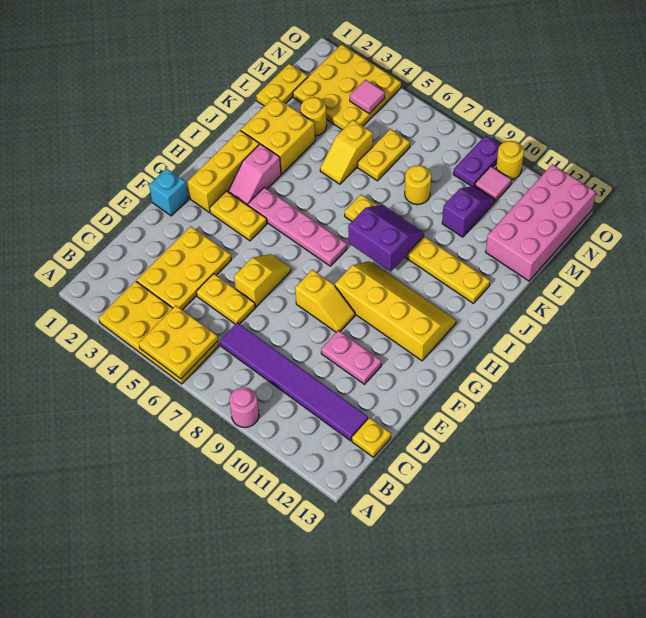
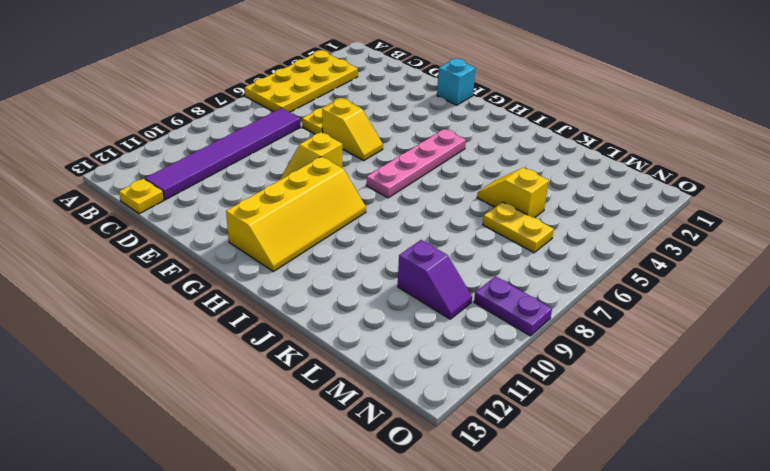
none -> pink round brick A9 level 1
none -> yellow plate C3:E4 level 1
none -> pink plate E10:E11 level 1
none -> yellow brick G2:I2 level 1

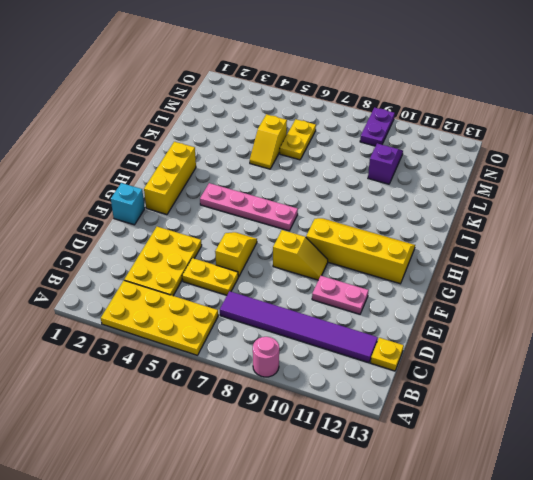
none -> yellow plate G3:G4 level 1
none -> pink slope H3:I3 level 1 top I
none -> yellow brick J2:K3 level 1
none -> yellow plate J7:J12 level 1

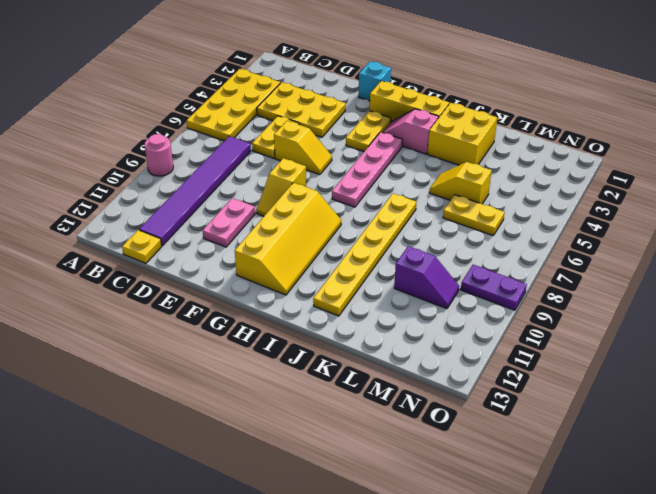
none -> yellow plate L1:M1 level 1
none -> yellow round brick L3 level 1
none -> yellow round brick L8 level 1
none -> pink brick L12:O13 level 1

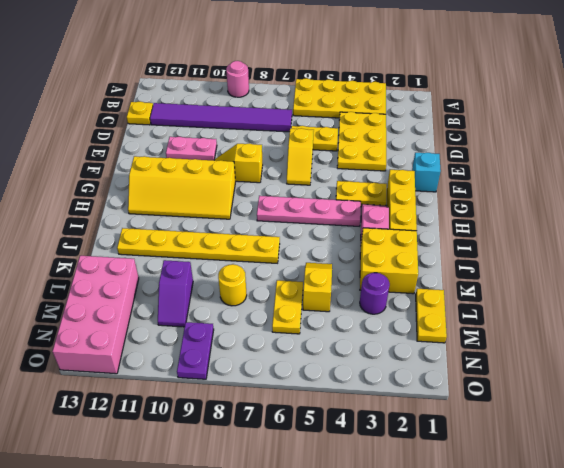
purple round brick L3 level 1 -> yellow round brick L3 level 1
none -> yellow plate M2:O4 level 1
none -> pink tile N10 level 1
none -> yellow round brick O10 level 1
none -> yellow plate A5:B6 level 2

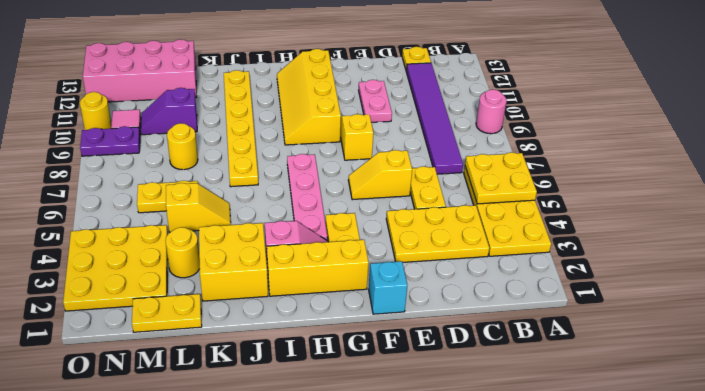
none -> purple slope I8:J9 level 2 top I
none -> pink tile N4 level 2

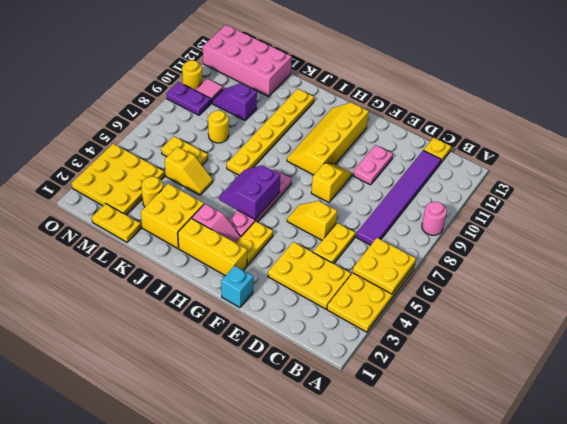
purple slope H5:I6 level 2 top H -> purple slope I8:J9 level 2 top I
none -> pink tile N4 level 2

